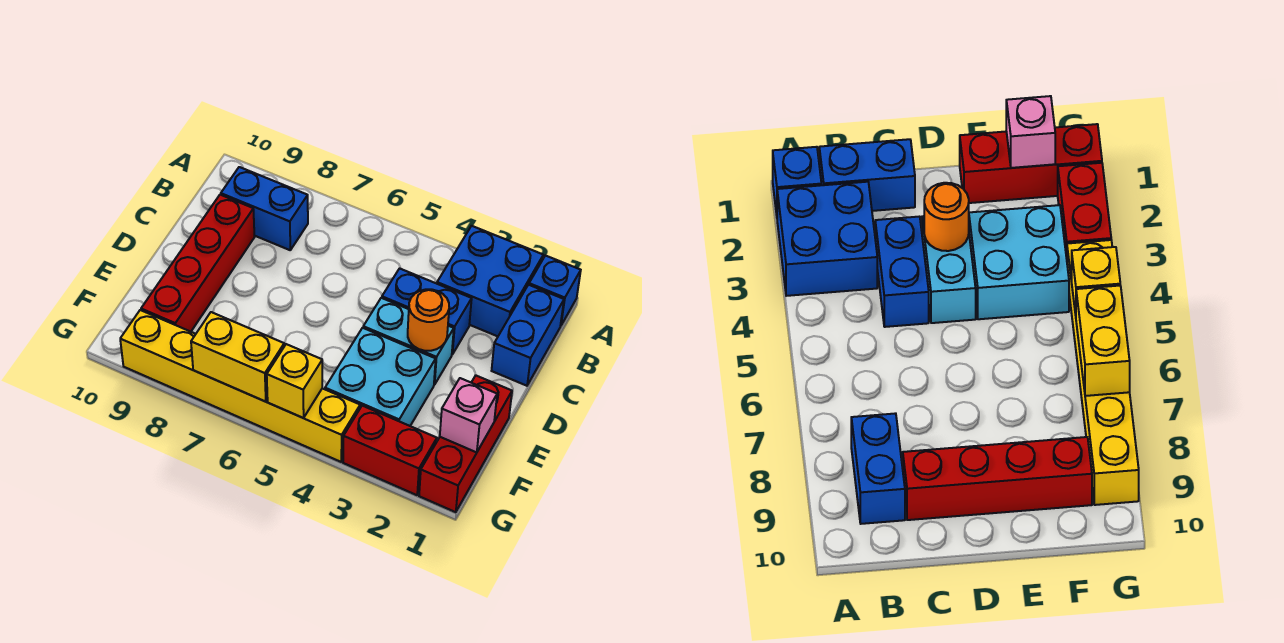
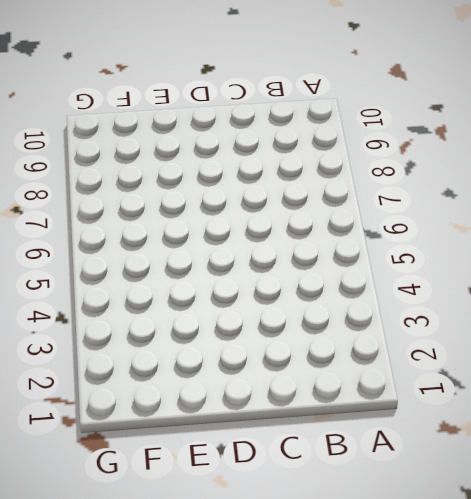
none -> blue brick A1 level 1
none -> blue brick A2:B3 level 1
none -> blue brick B1:C1 level 1

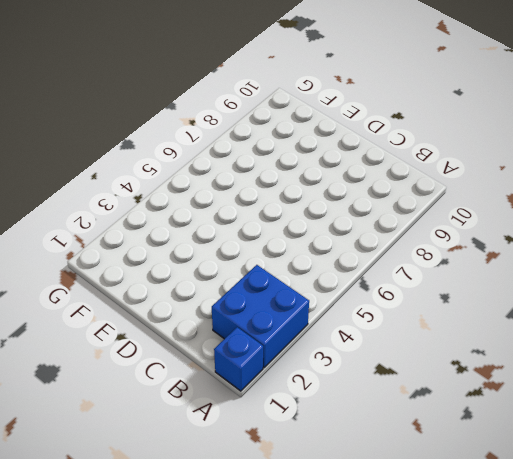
none -> blue brick B1:C1 level 1
none -> blue brick B8:B9 level 1
none -> blue brick C3:C4 level 1

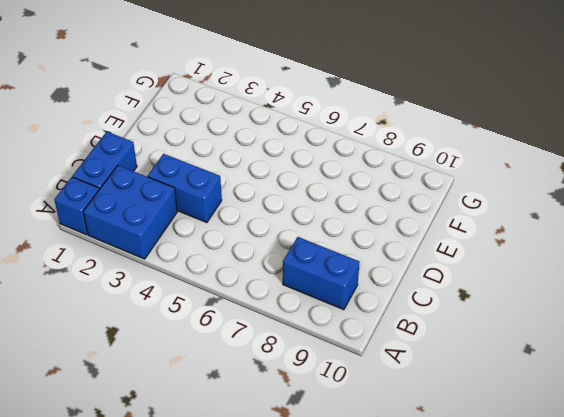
none -> red brick C9:F9 level 1
none -> cyan brick D3:D4 level 1
none -> red brick E1:G1 level 1

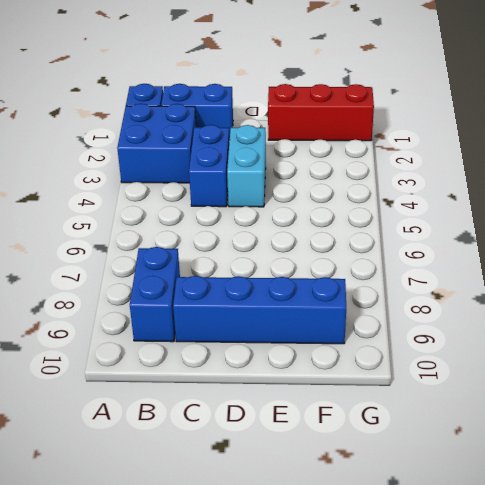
blue brick C9:F9 level 1 -> red brick C9:F9 level 1
none -> cyan brick E3:F4 level 1
none -> red brick G2:G3 level 1
none -> yellow brick G4:G9 level 1

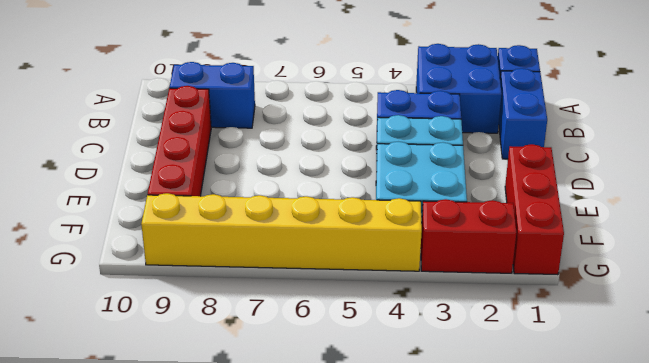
none -> orange round brick D3 level 2
none -> pink brick F1 level 2
none -> yellow brick G5 level 2

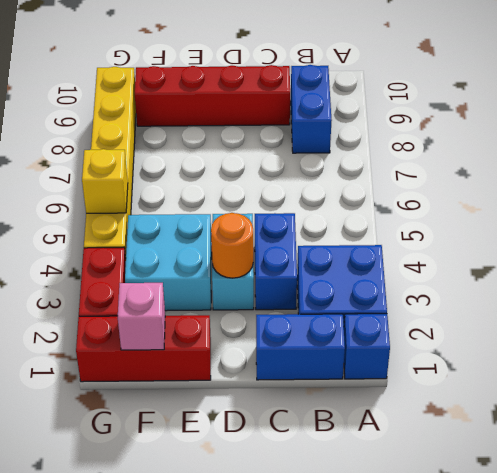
none -> yellow brick G6:G7 level 2

